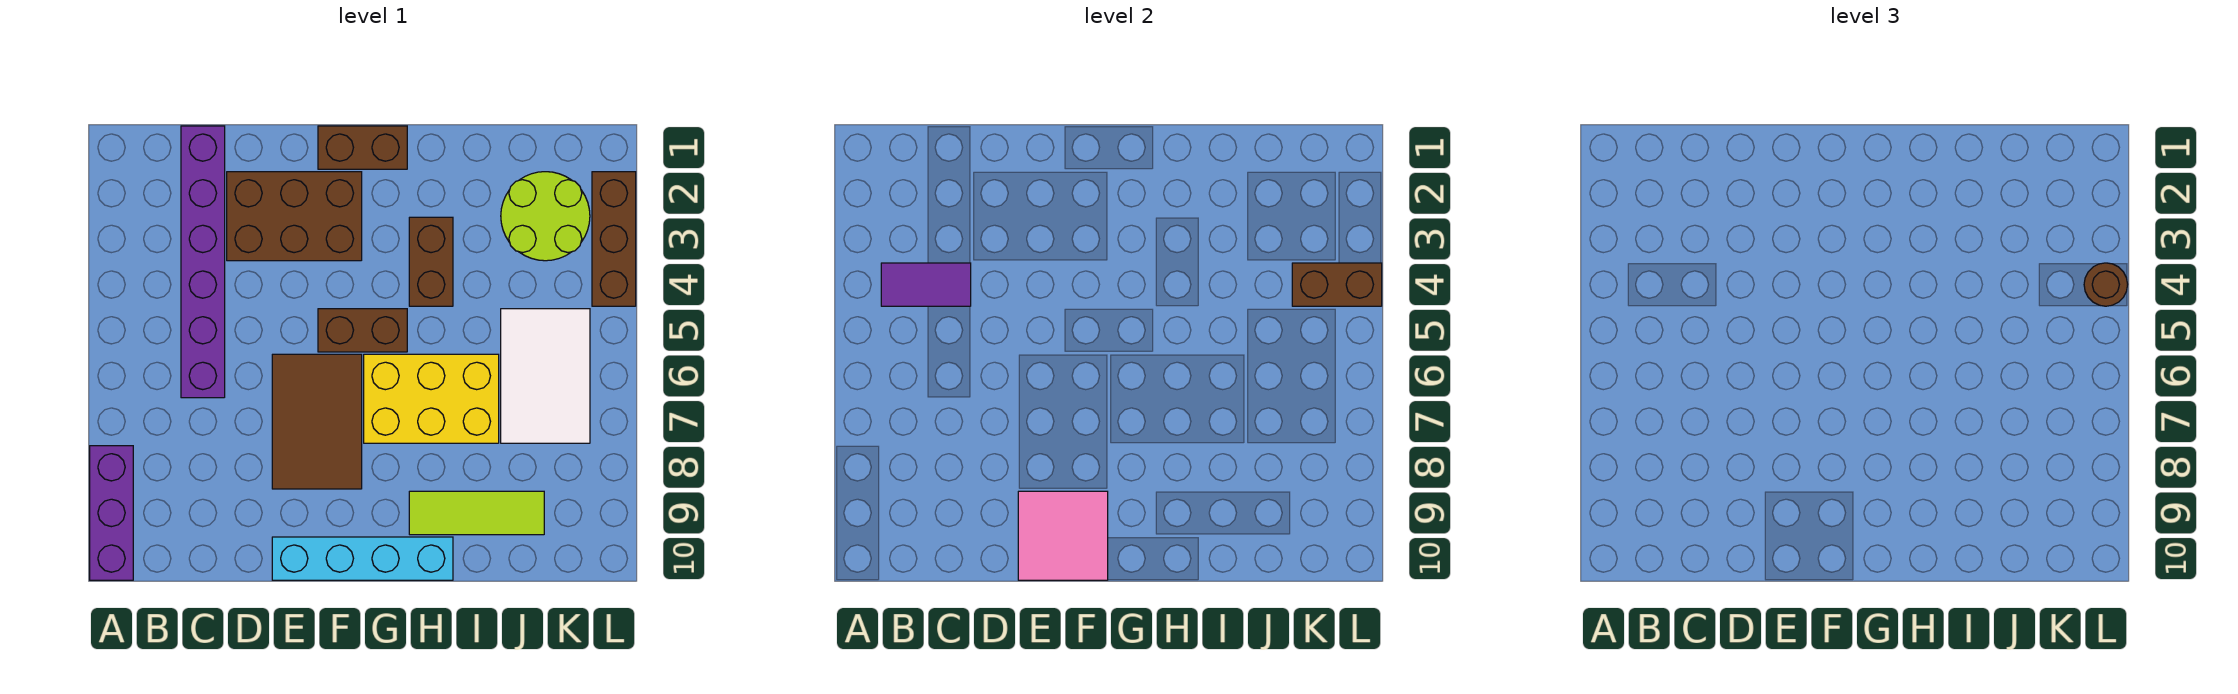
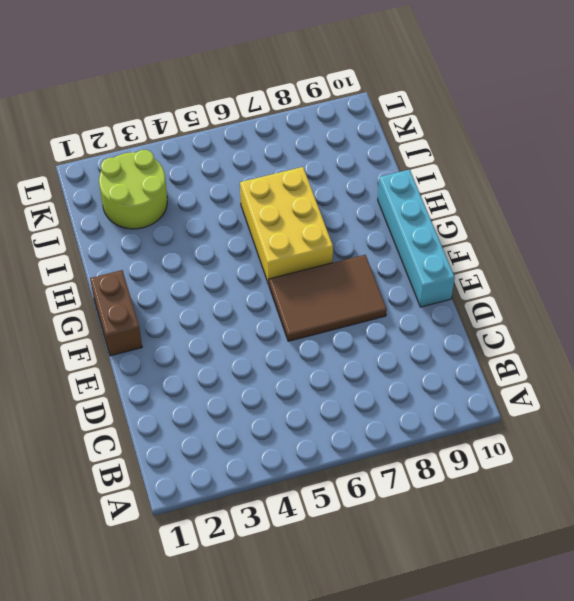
none -> purple brick A8:A10 level 1
none -> purple brick C1:C6 level 1
none -> brown brick D2:F3 level 1

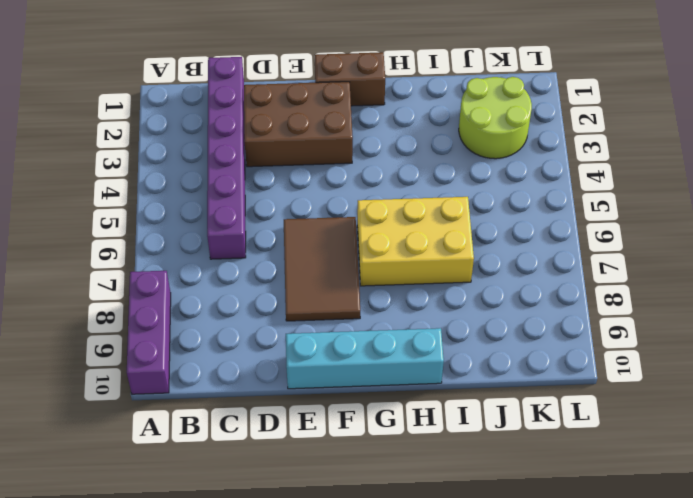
none -> brown brick F5:G5 level 1
none -> brown brick H3:H4 level 1
none -> lime tile H9:J9 level 1

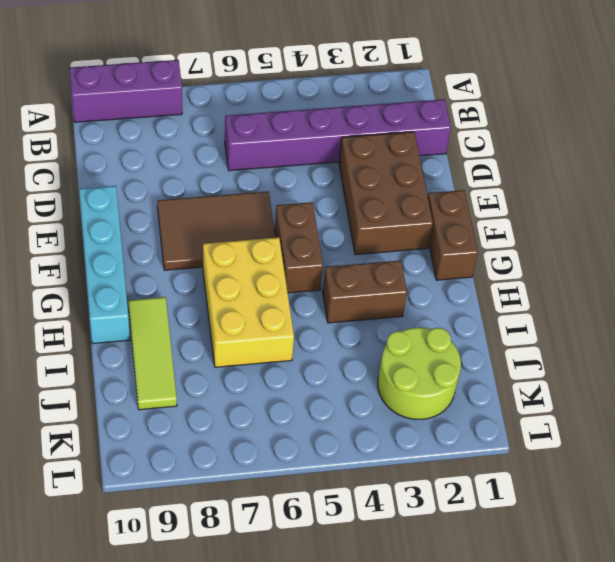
none -> white tile J5:K7 level 1
none -> brown brick L2:L4 level 1
none -> purple tile B4:C4 level 2

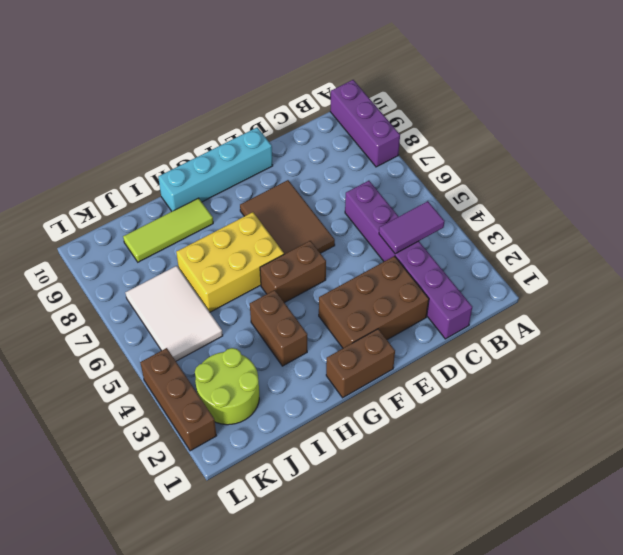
none -> pink tile E9:F10 level 2
none -> brown brick K4:L4 level 2
none -> brown round brick L4 level 3

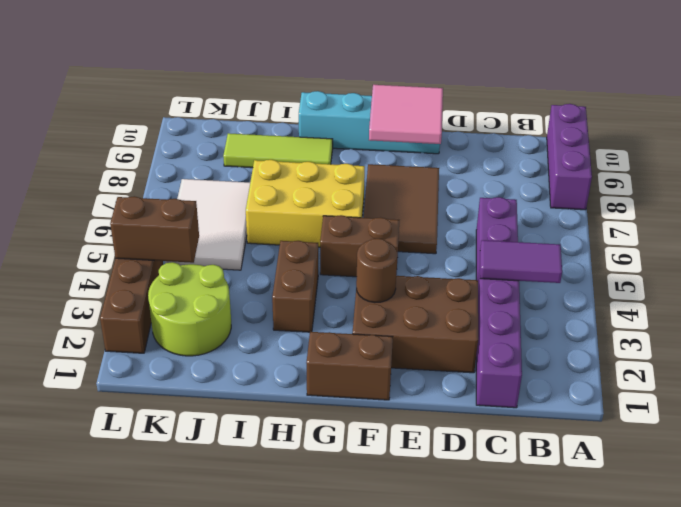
brown round brick F3 level 2 -> brown round brick L4 level 3

